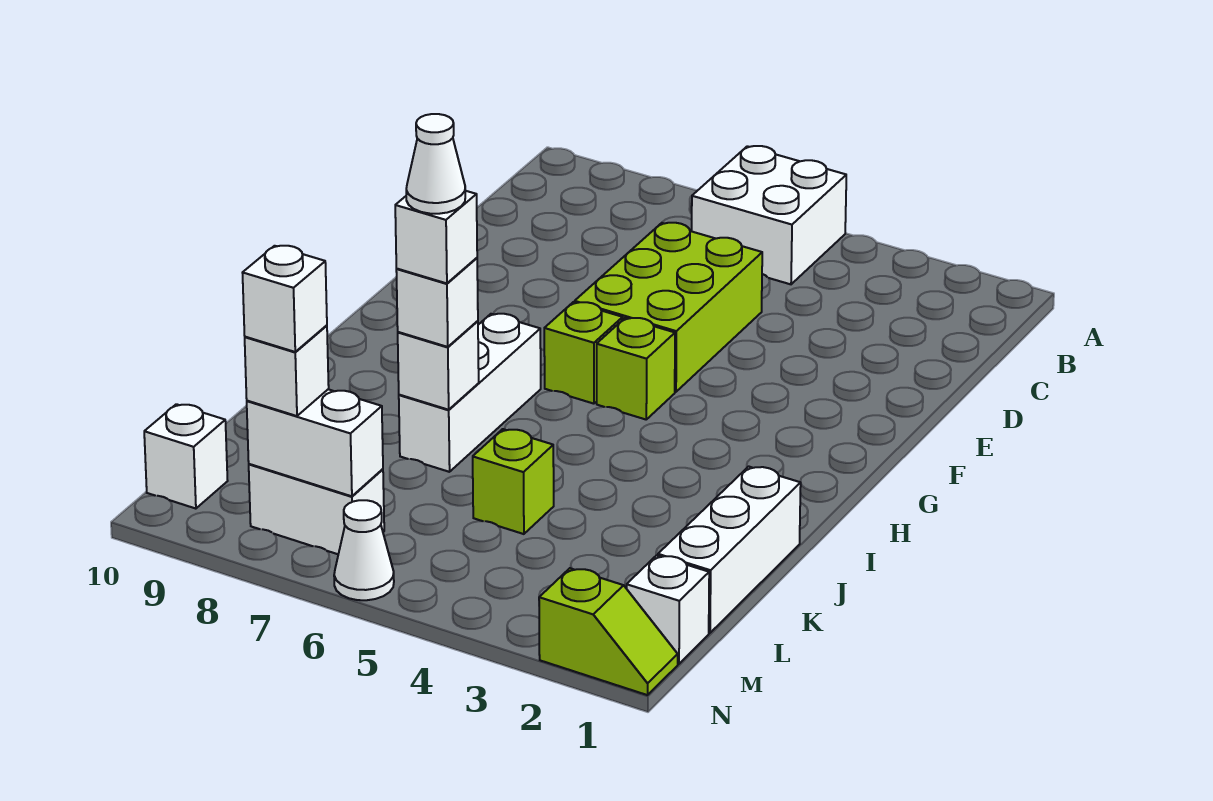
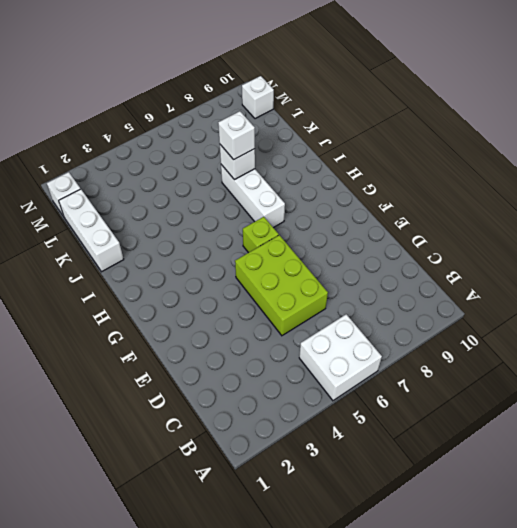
none -> lime brick G5 level 1
none -> lime brick K5 level 1
none -> white brick M7:M8 level 1

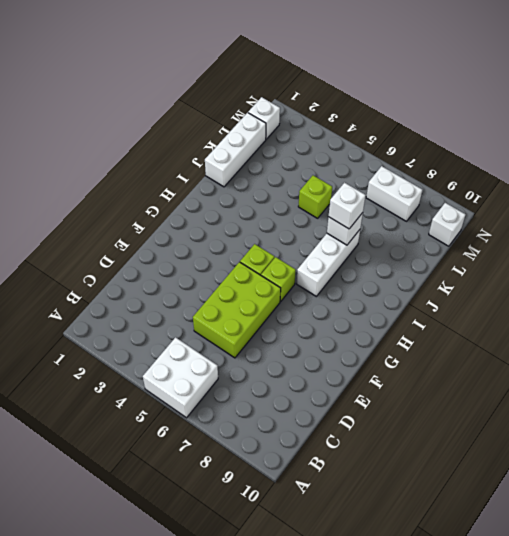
none -> lime slope N1:N2 level 1 top 2
none -> white cone N6 level 1
none -> white brick M7:M8 level 2

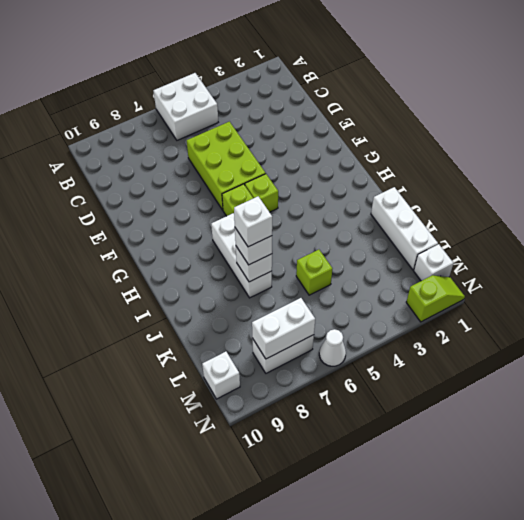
none -> white brick M8 level 3
none -> white brick M8 level 4
none -> white cone J7 level 5

